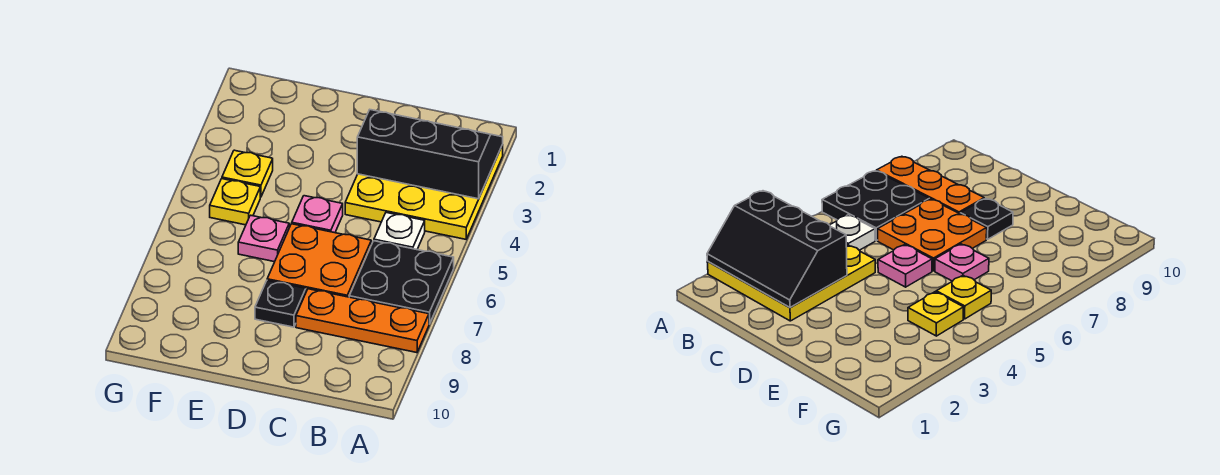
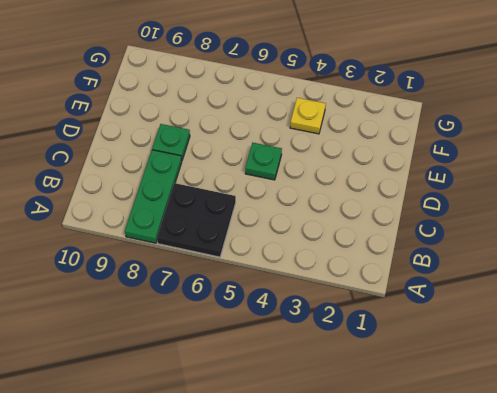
green plate A8:C8 level 1 -> orange plate A8:C8 level 1
green plate D5 level 1 -> pink plate D5 level 1
green plate D8 level 1 -> black plate D8 level 1
none -> yellow plate A2:C4 level 1
none -> white plate B5 level 1

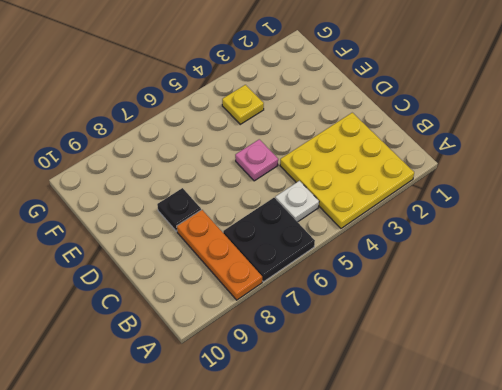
none -> orange plate C6:D7 level 1
none -> pink plate E6 level 1

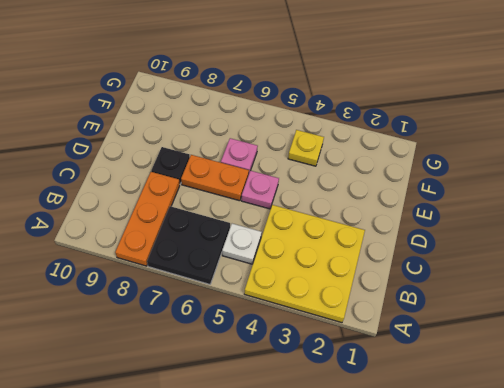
orange plate D6:D7 level 1 -> orange plate C6:D7 level 1
none -> yellow plate F5 level 1
none -> black slope A2:C3 level 2 top 3

